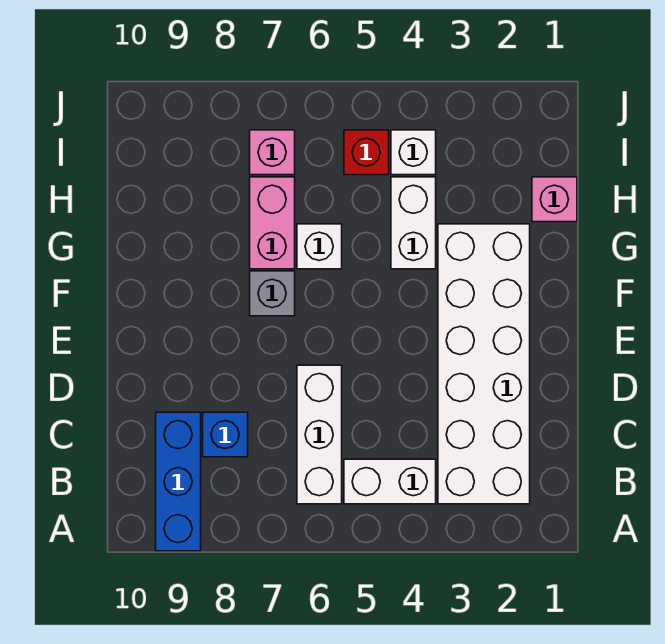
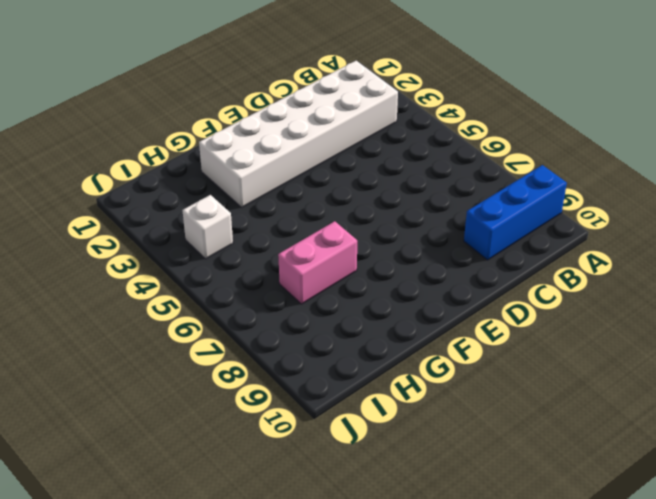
none -> white brick B4:B5 level 1
none -> white brick B6:D6 level 1
none -> blue brick C8 level 1

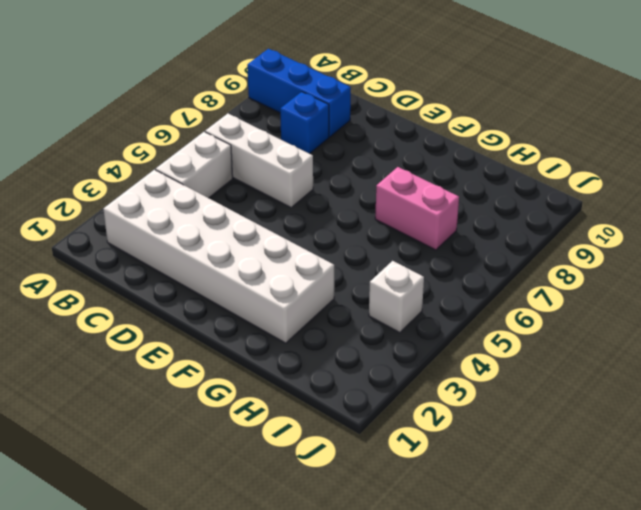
none -> grey brick F7 level 1
none -> white brick G4:H4 level 1
none -> white brick G6 level 1

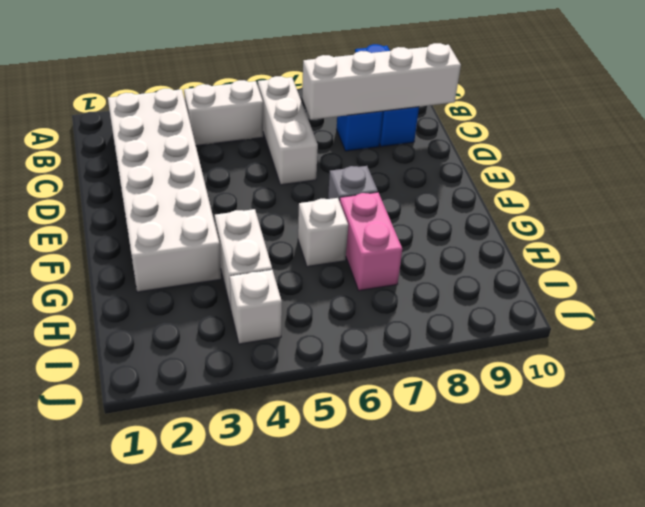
white brick C7:C10 level 2 -> none
none -> pink brick H1 level 1
none -> red brick I5 level 1
none -> pink brick I7 level 1

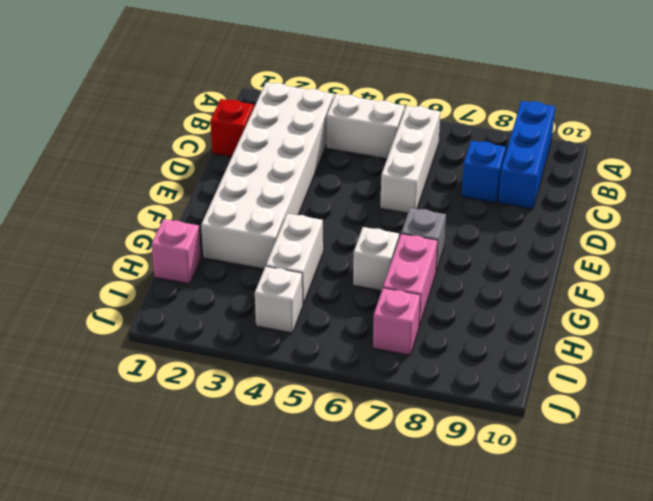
red brick C1 level 1 -> red brick I5 level 1

